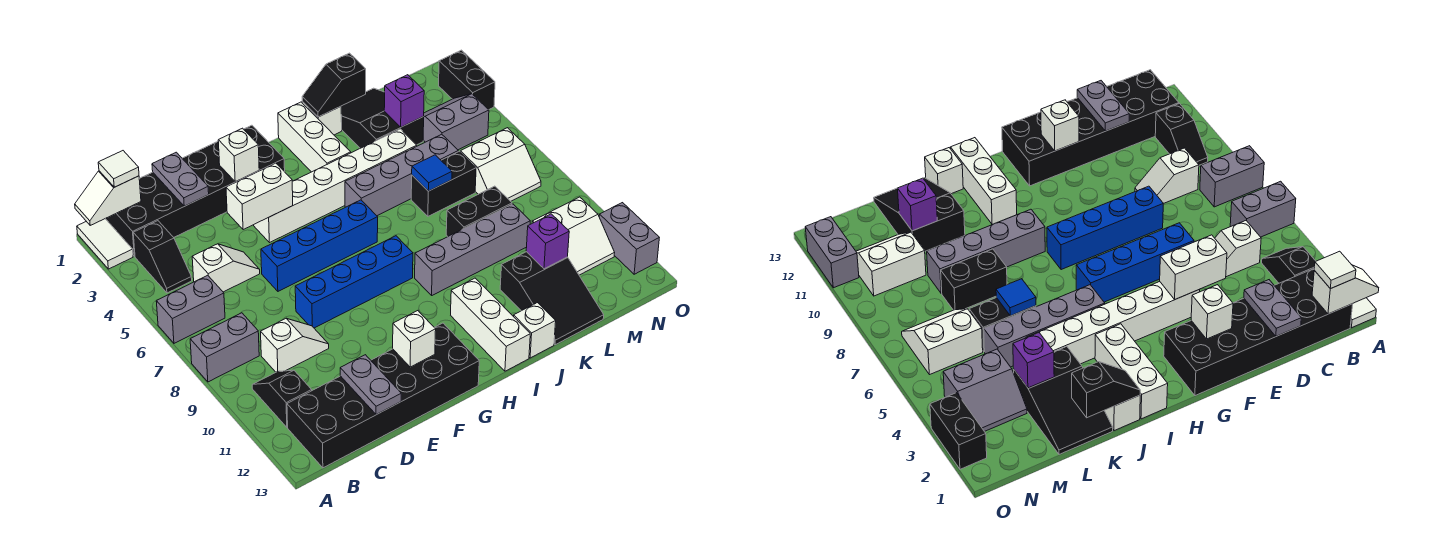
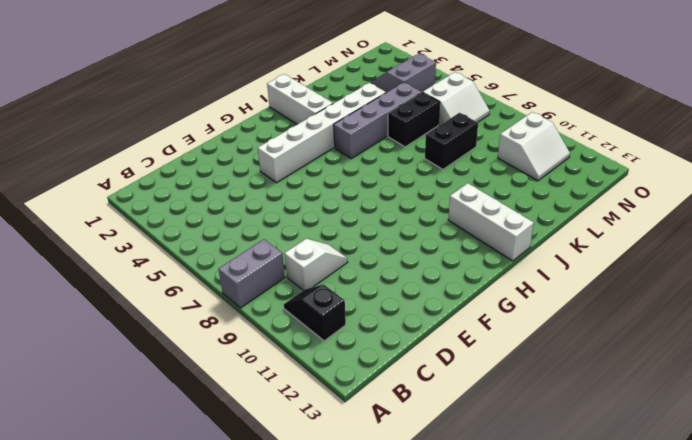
none -> white tile A1:A2 level 1
none -> grey brick A6:B6 level 1
none -> black brick B1:G2 level 1
none -> black slope B3:B4 level 1 top 3

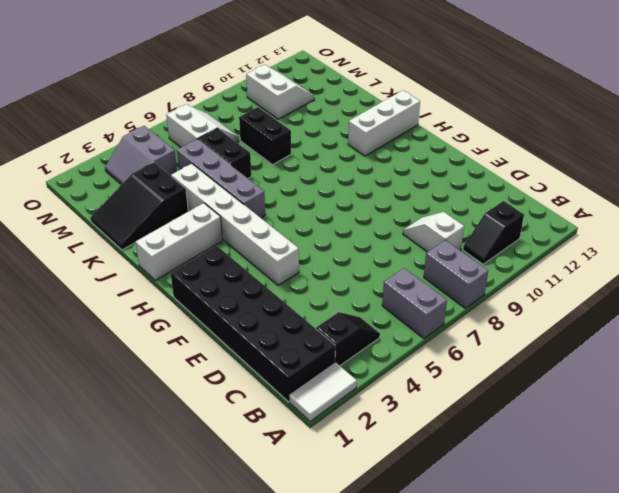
none -> black brick B12:G13 level 1
none -> white slope C5:D5 level 1 top C
none -> blue brick E6:H6 level 1
none -> blue brick E8:H8 level 1

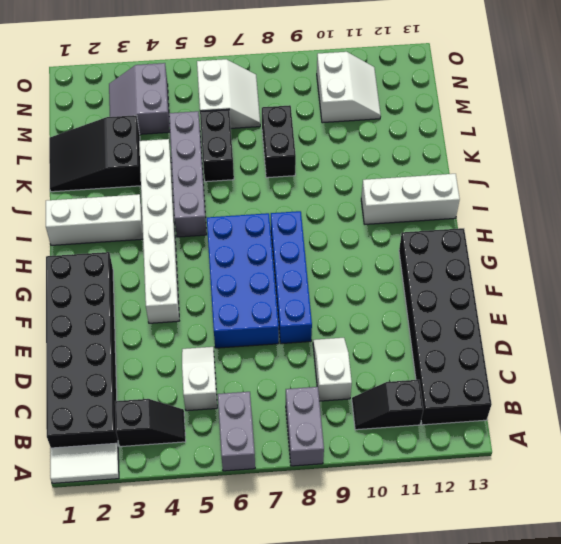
blue brick E6:H7 level 1 -> blue brick E6:H6 level 1
none -> grey brick I9:L9 level 1
none -> white brick J1 level 1
none -> white brick J13 level 1
none -> black slope K11:L13 level 1 top 11

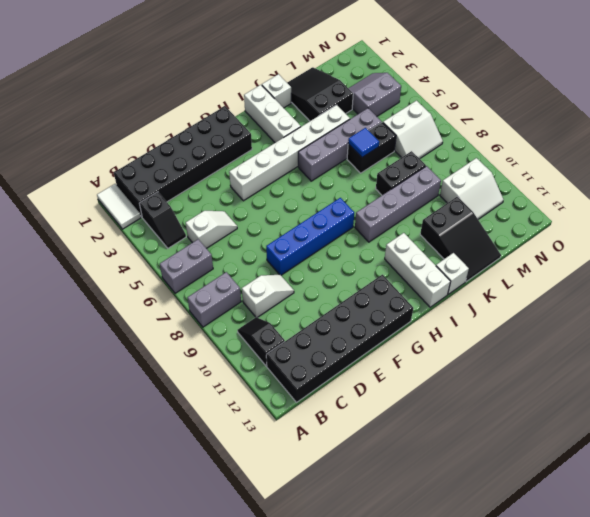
none -> blue brick E6:H6 level 1
none -> black brick O2:O3 level 1
none -> grey brick O11:O12 level 1
none -> white slope A1:B1 level 2 top B

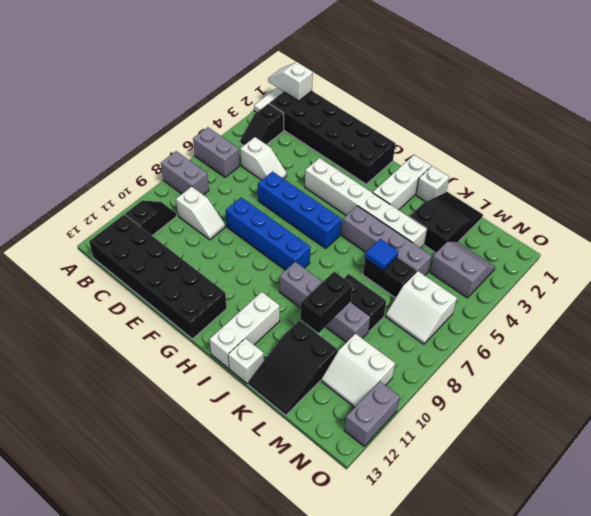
black brick K9:K10 level 2 -> black brick O2:O3 level 1
none -> grey plate D1:D2 level 2
none -> grey plate D12:D13 level 2
none -> white brick E4:F4 level 2
none -> white brick F2 level 2

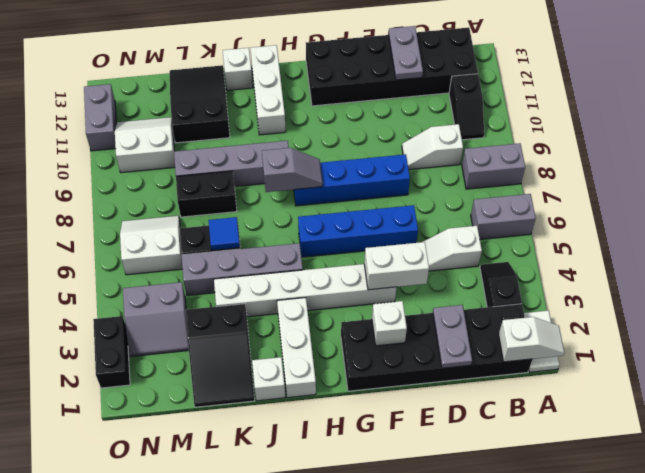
grey slope H8:I8 level 2 top I -> none
none -> white brick F12 level 2
none -> black slope J1:K1 level 2 top K
none -> purple brick L3 level 2
none -> purple brick L11 level 2

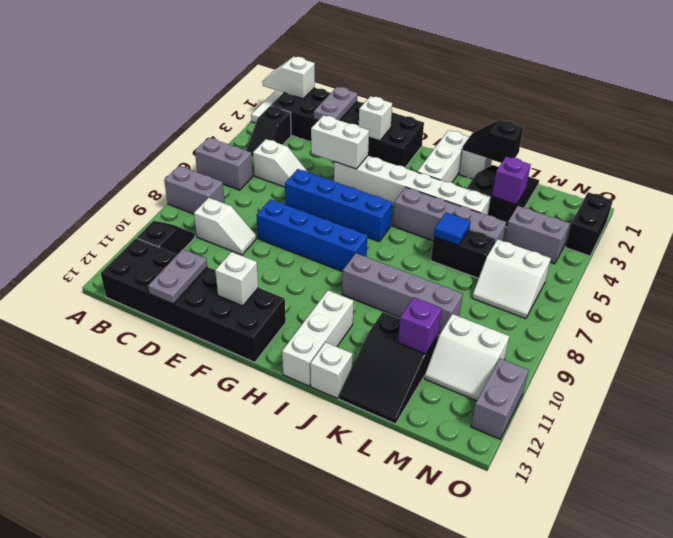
none -> black brick K8:L8 level 1
none -> white tile B1 level 3

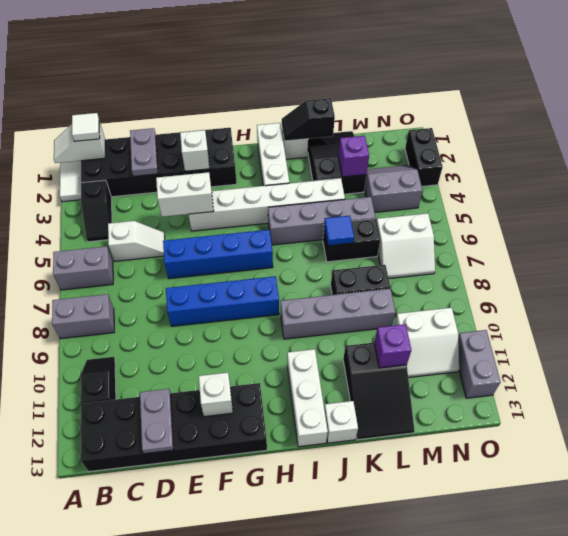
none -> white slope C9:D9 level 1 top C

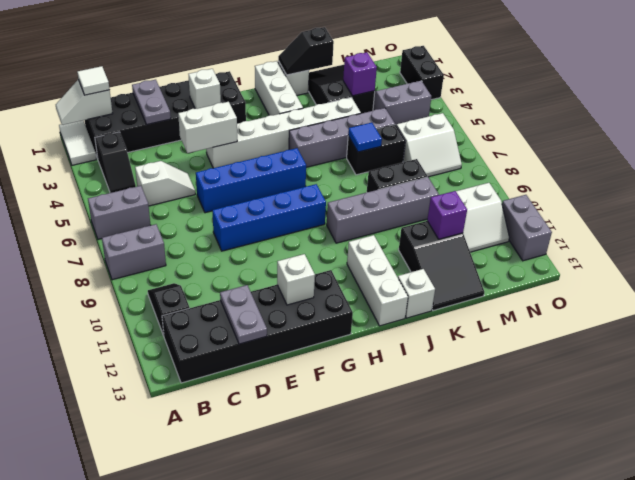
none -> white slope C9:D9 level 1 top C

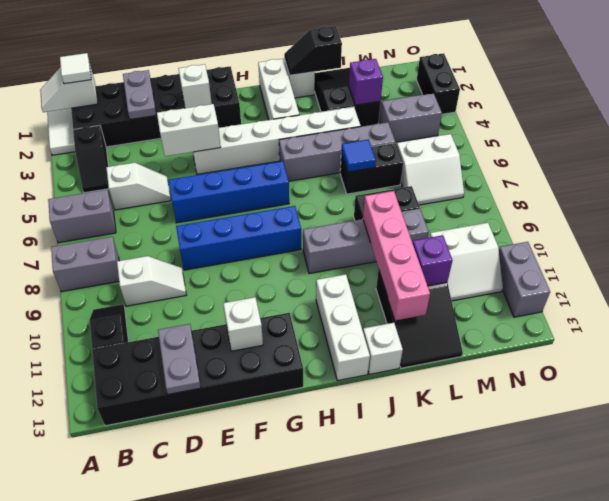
pink brick K9:K12 level 2 -> none

